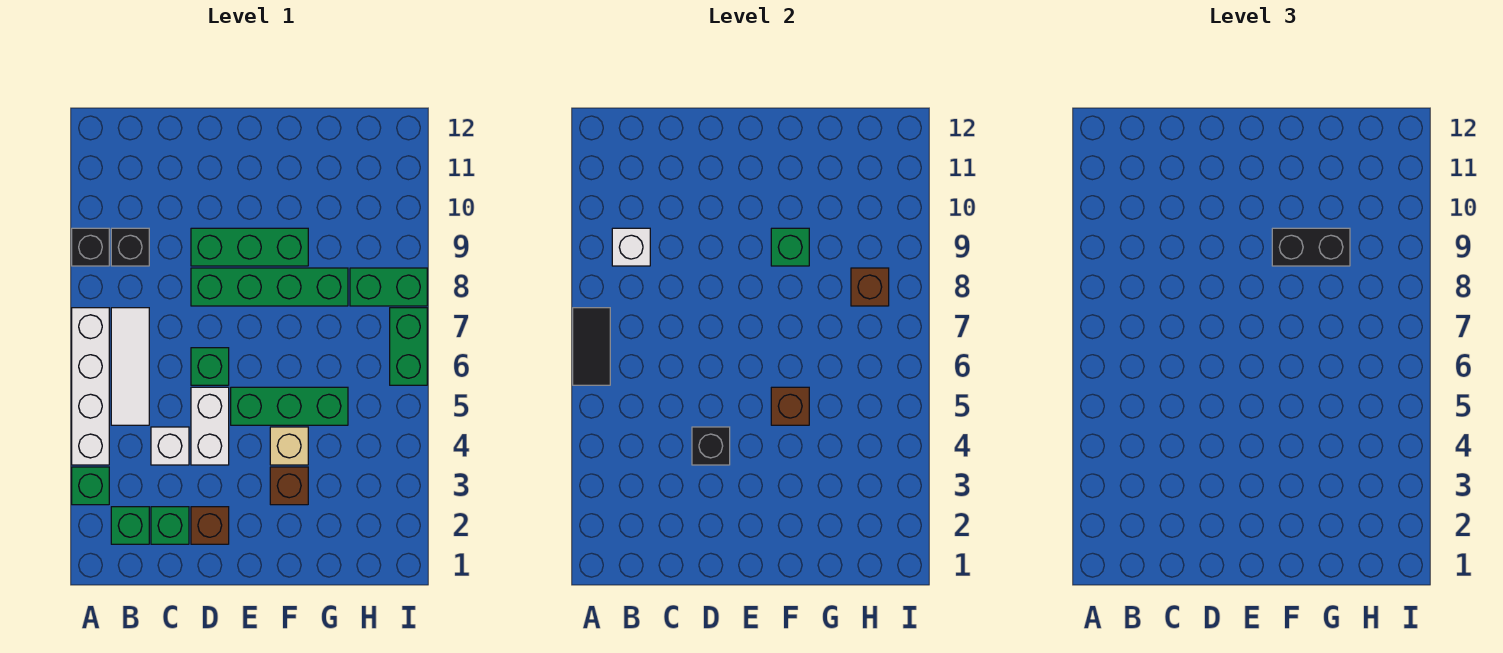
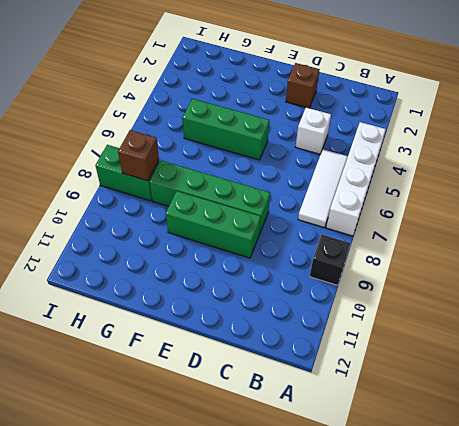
none -> green brick A3 level 1
none -> green brick B2 level 1
none -> black brick B9 level 1

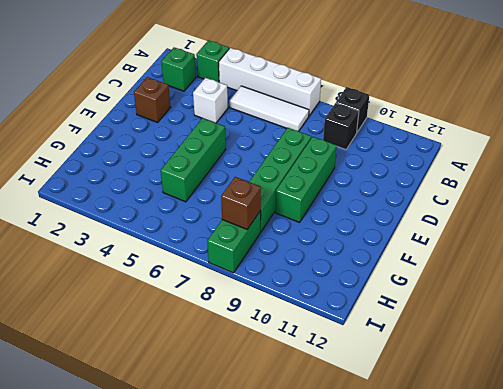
none -> green brick C2 level 1
none -> white brick D4:D5 level 1
none -> green brick D6 level 1

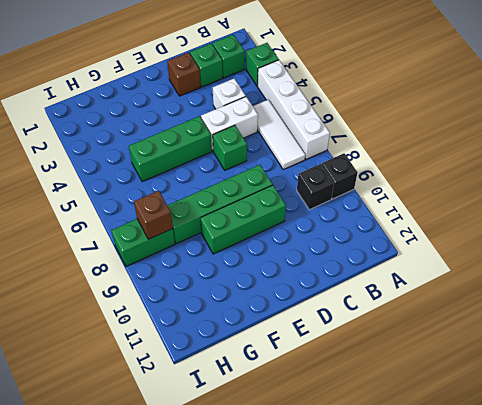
white brick C5:D5 level 1 -> white brick D4:D5 level 1
none -> brown brick F3 level 1
none -> tan brick F4 level 1
none -> green brick I6:I7 level 1

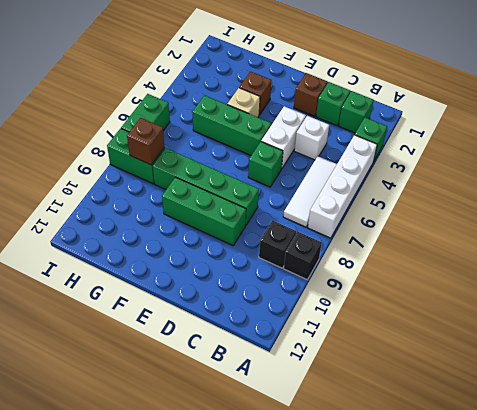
none -> black tile A6:A7 level 2
none -> white brick B9 level 2
none -> black brick D4 level 2

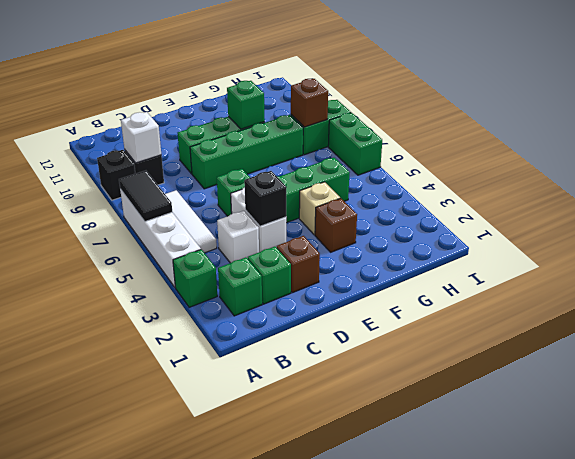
none -> brown brick F5 level 2
none -> black brick F9:G9 level 3

